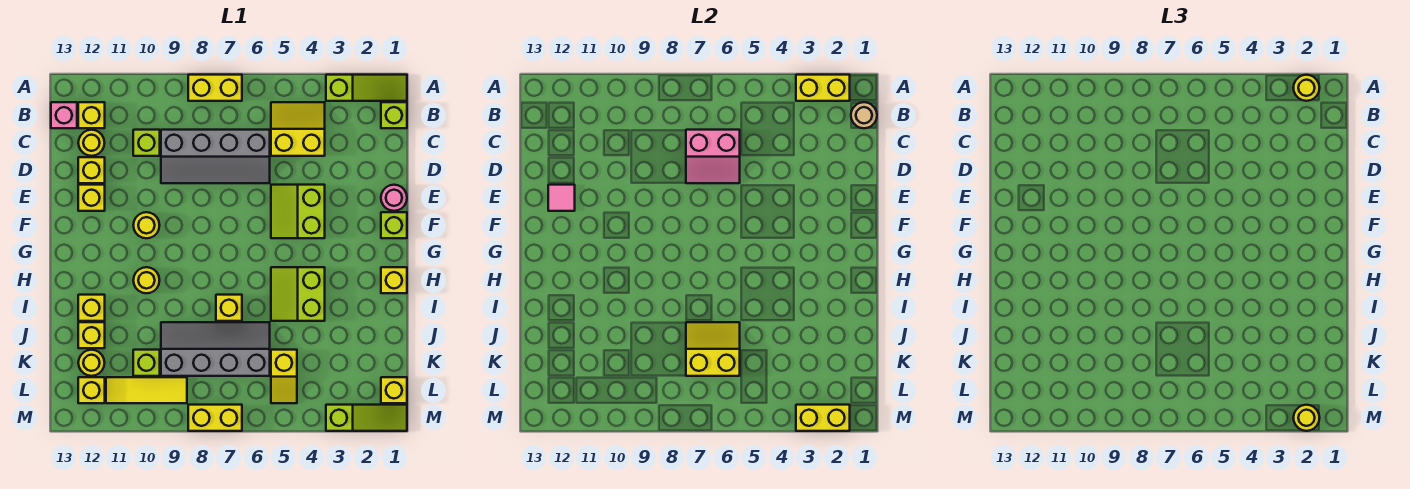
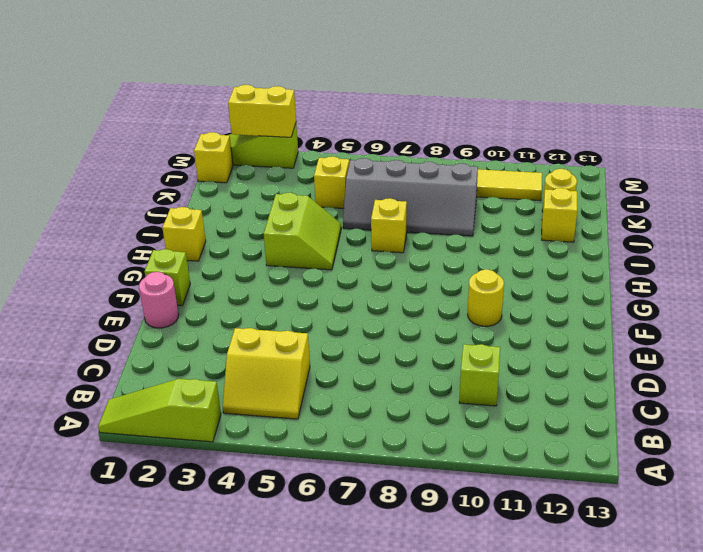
none -> yellow brick A7:A8 level 1
none -> lime brick B1 level 1
none -> yellow brick B12 level 1
none -> pink brick B13 level 1

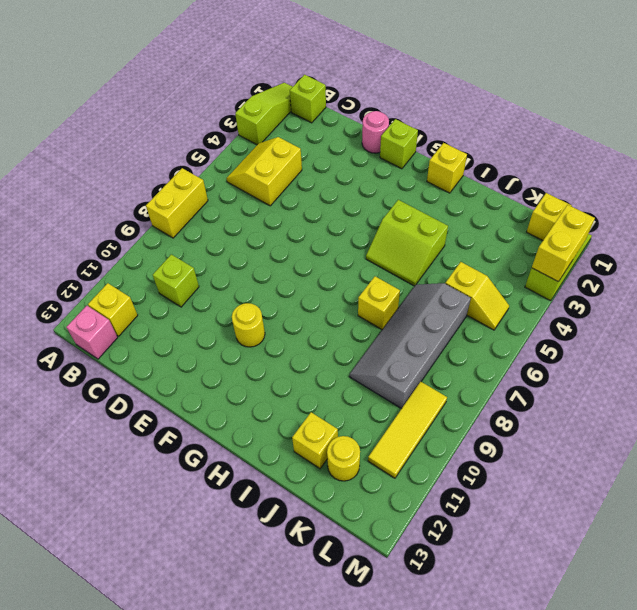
none -> grey slope C6:D9 level 1 top C
none -> yellow round brick C12 level 1
none -> yellow brick D12 level 1
none -> lime slope E4:F5 level 1 top 4

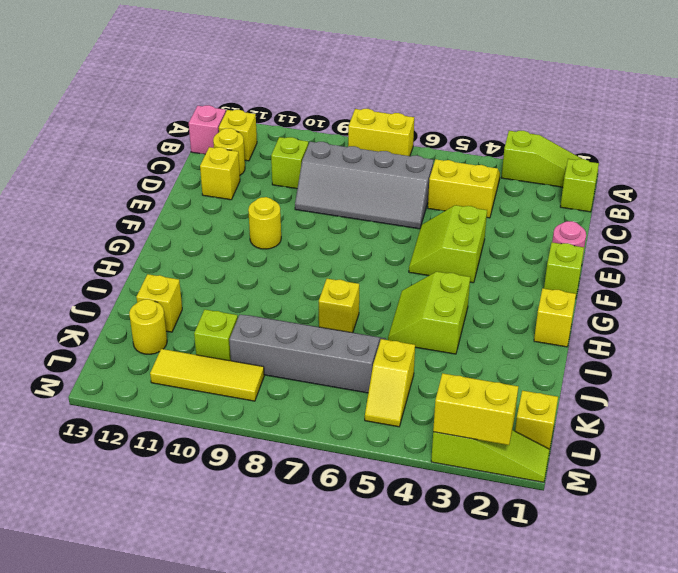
none -> yellow brick E12 level 1
none -> yellow round brick H10 level 1
none -> yellow brick I12 level 1
none -> yellow brick L12 level 1

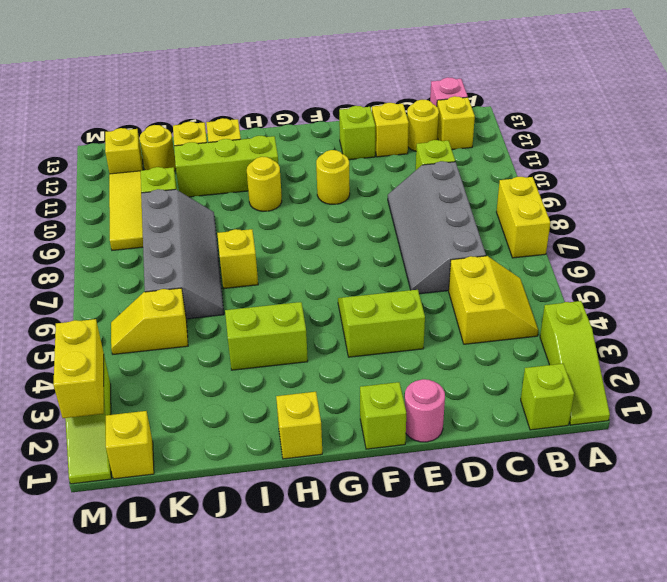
lime brick E12 level 1 -> yellow brick E12 level 1
lime brick H11:J11 level 1 -> none
none -> yellow brick M7:M8 level 1
none -> yellow brick A2:A3 level 2
none -> tan round brick B1 level 2
none -> pink slope C6:D7 level 2 top C

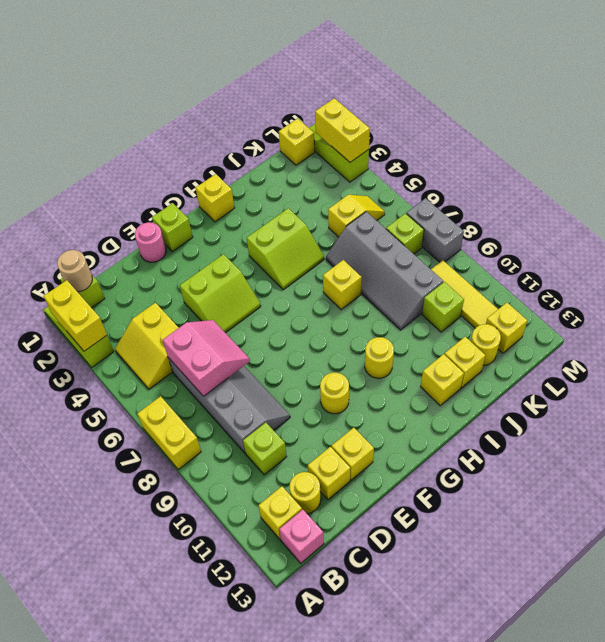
lime brick L7 level 1 -> none
grey brick M7:M8 level 1 -> yellow brick M7:M8 level 1
none -> pink tile E12 level 2
none -> yellow slope J6:K7 level 2 top K
none -> yellow round brick A2 level 3
none -> yellow round brick M2 level 3

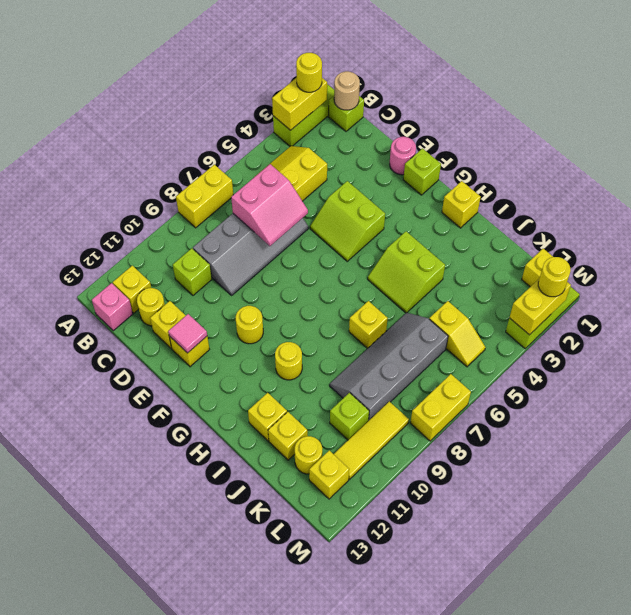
none -> yellow slope J6:K7 level 2 top K

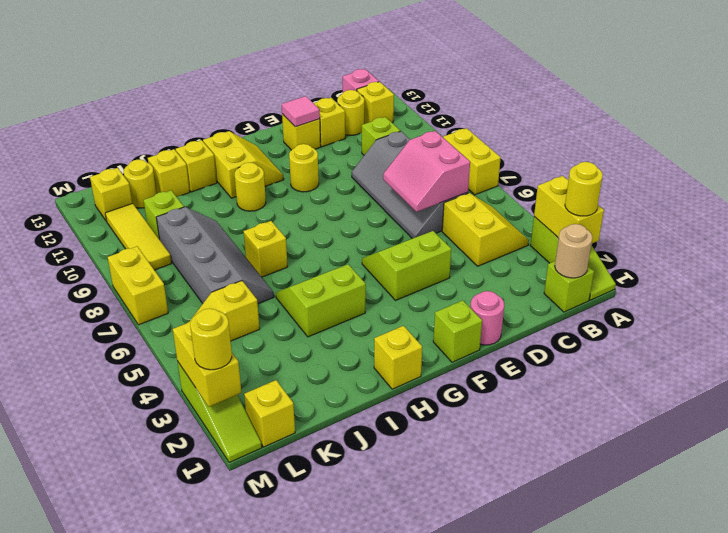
yellow slope G11:H12 level 1 top H -> yellow slope J6:K7 level 2 top K

